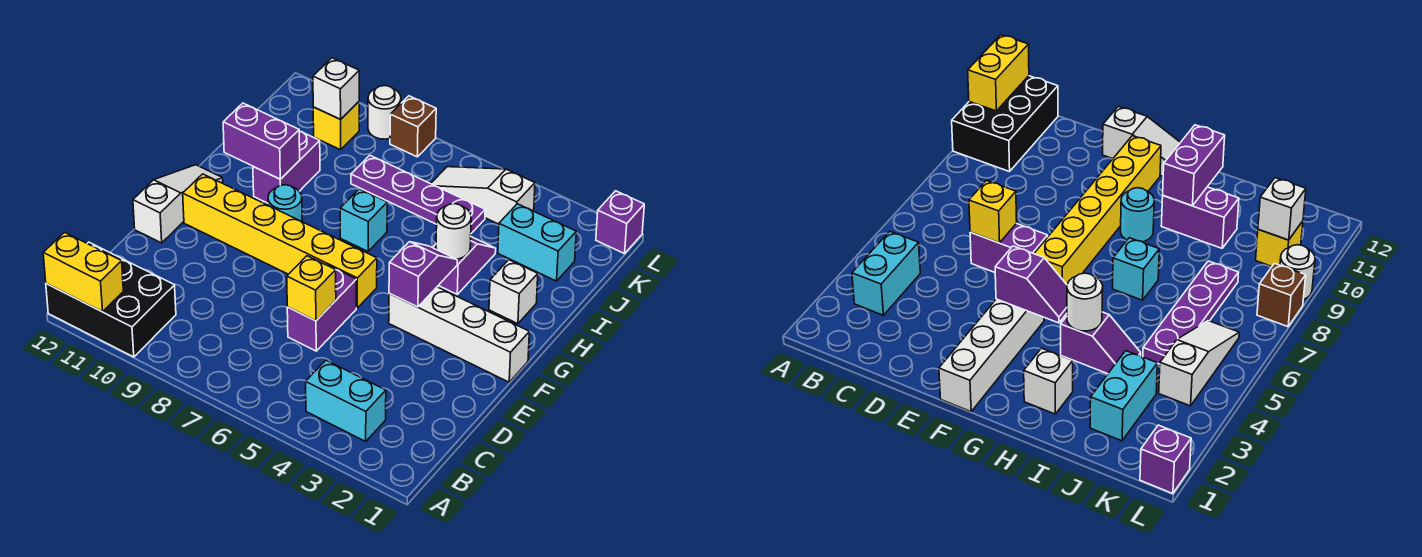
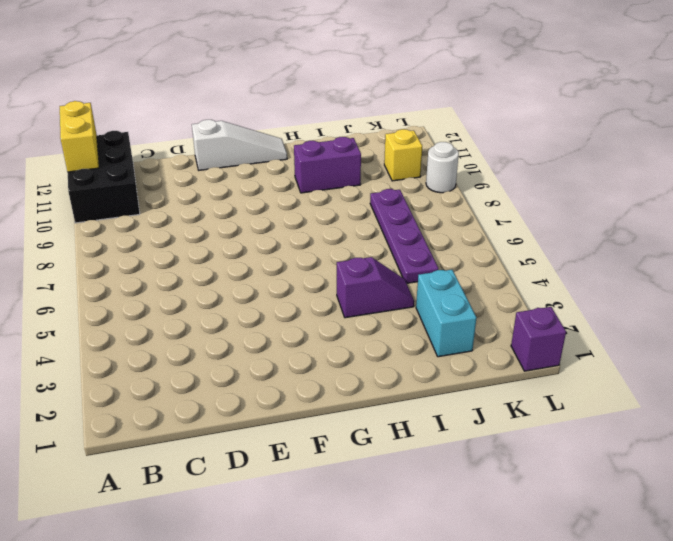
none -> cyan brick B3:B4 level 1
none -> purple brick D6:E6 level 1
none -> white brick F1:F4 level 1

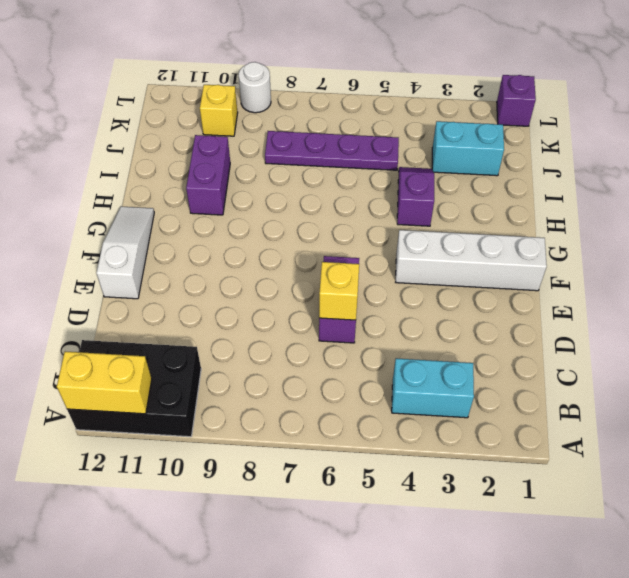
none -> yellow brick F6:F11 level 1
none -> cyan round brick G9 level 1
none -> white brick H2 level 1

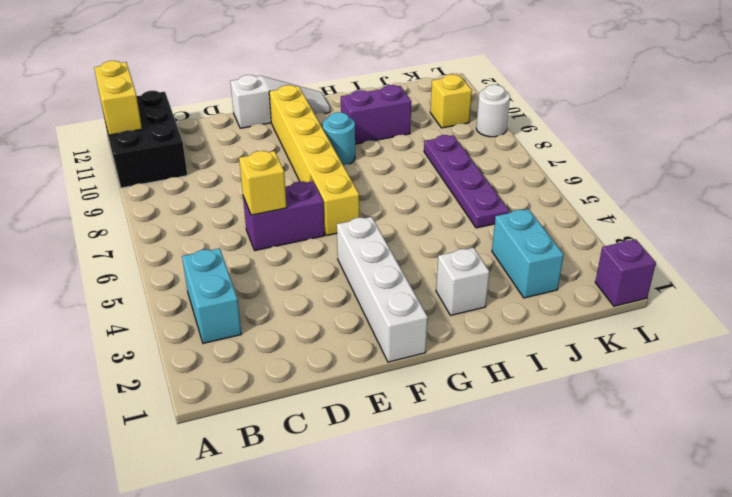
none -> purple slope H4:I4 level 1 top H
none -> cyan brick H7 level 1
none -> white slope K4:K6 level 1 top 4

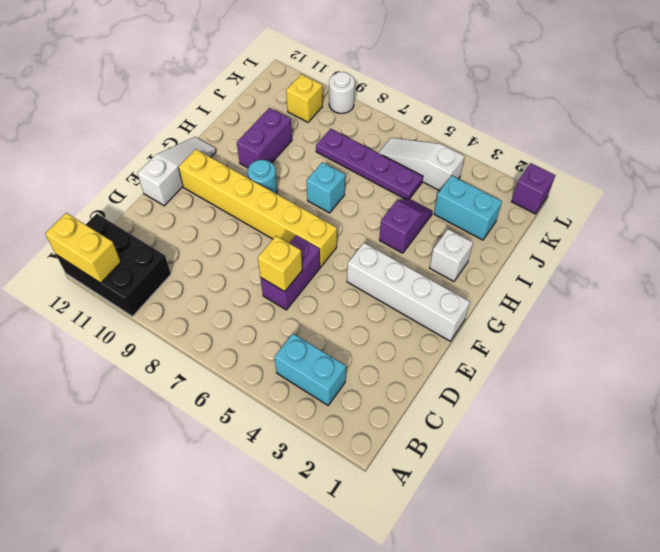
none -> brown brick L8 level 1
none -> purple slope F4:G4 level 2 top F
none -> white round brick H4 level 2

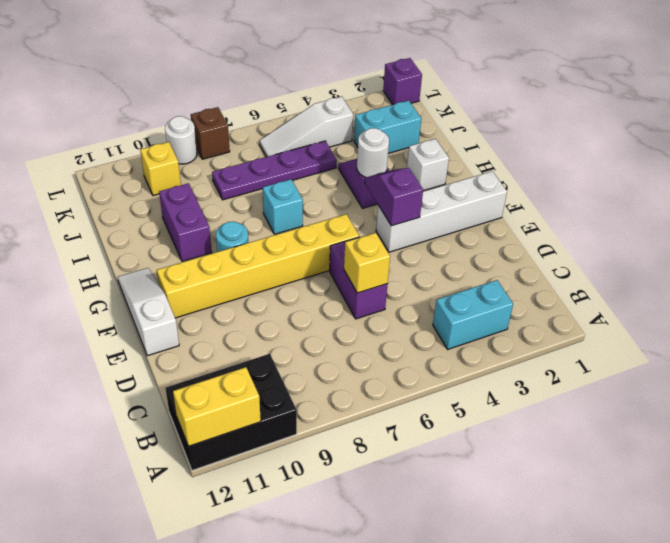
none -> purple brick H10:H11 level 2
none -> white brick K10 level 2

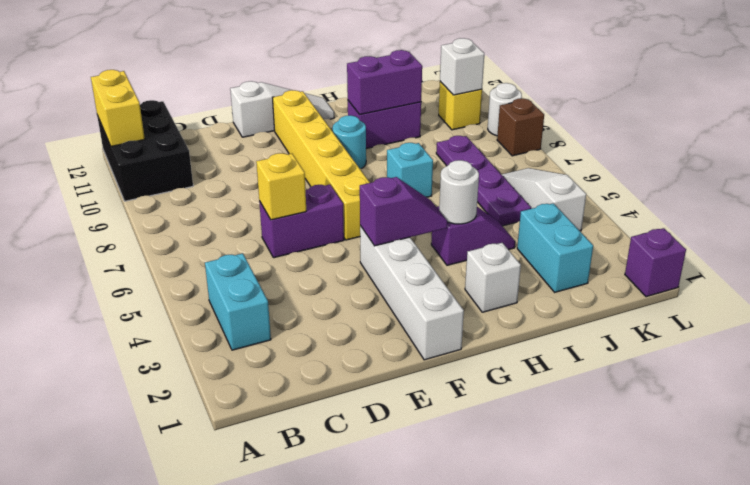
purple brick H10:I10 level 2 -> purple brick H10:H11 level 2

